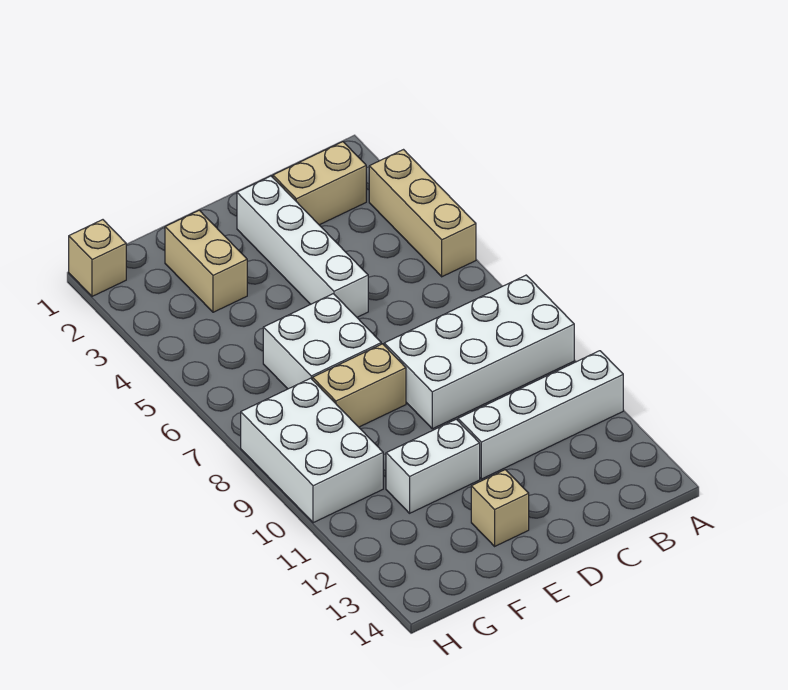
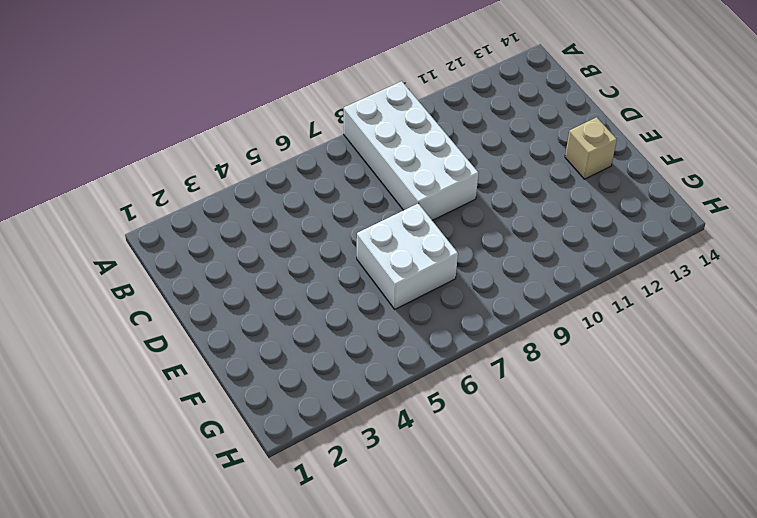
none -> tan brick A3:A5 level 1
none -> white brick A11:D11 level 1
none -> tan brick B2:C2 level 1

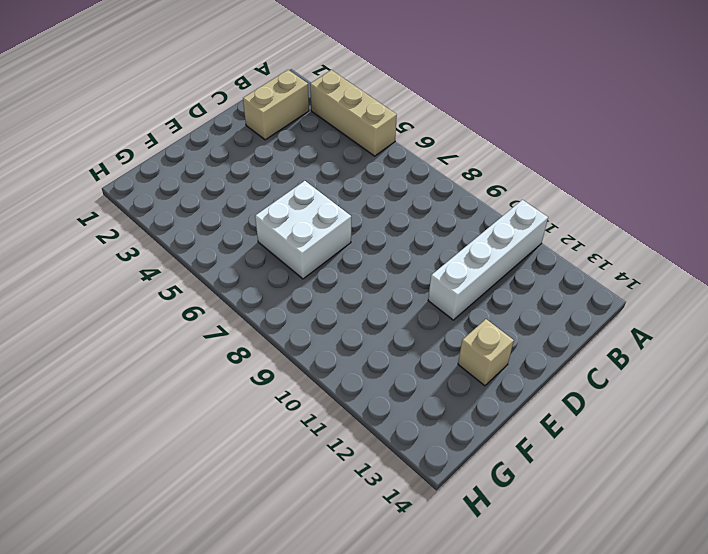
none -> white brick A8:D9 level 1
none -> white brick D2:D5 level 1
none -> tan brick E8:F8 level 1

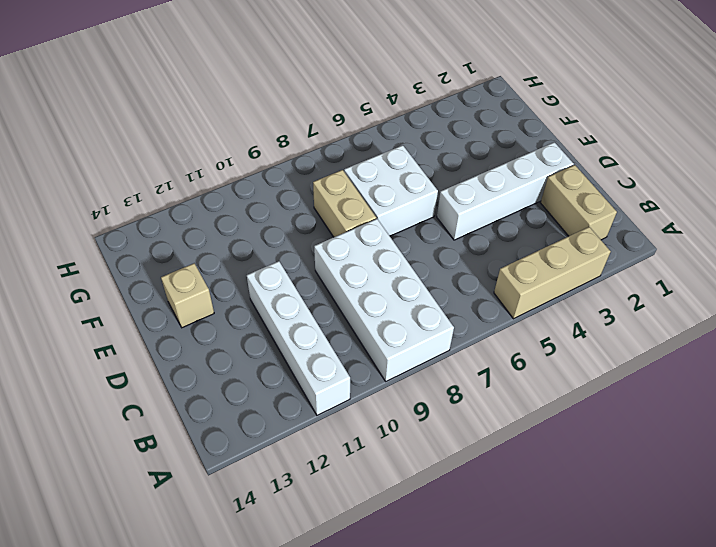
none -> white brick E11:F11 level 1
none -> tan brick F2:F3 level 1
none -> white brick G8:H10 level 1

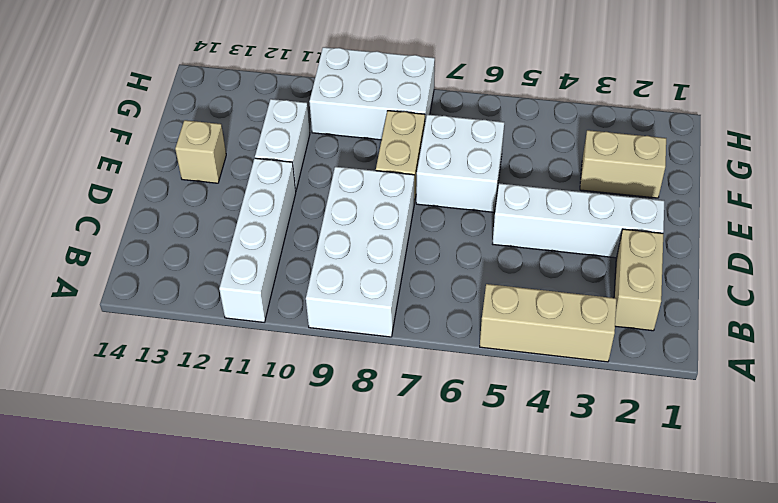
none -> tan brick H1 level 1

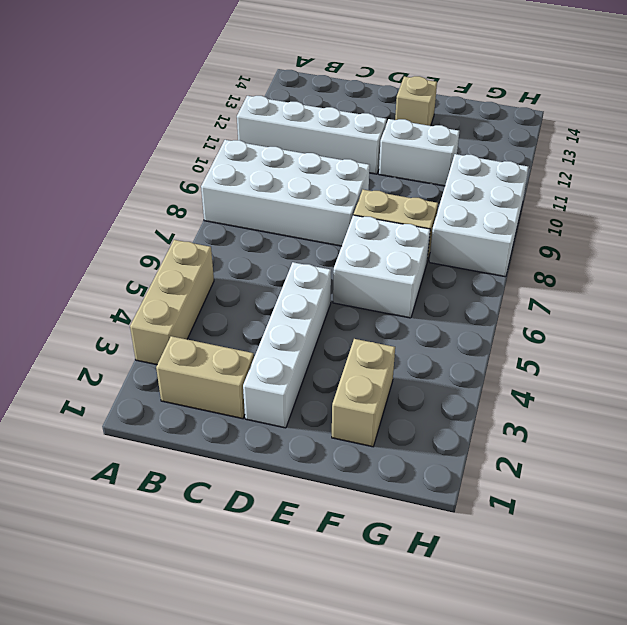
none -> tan brick H1 level 1

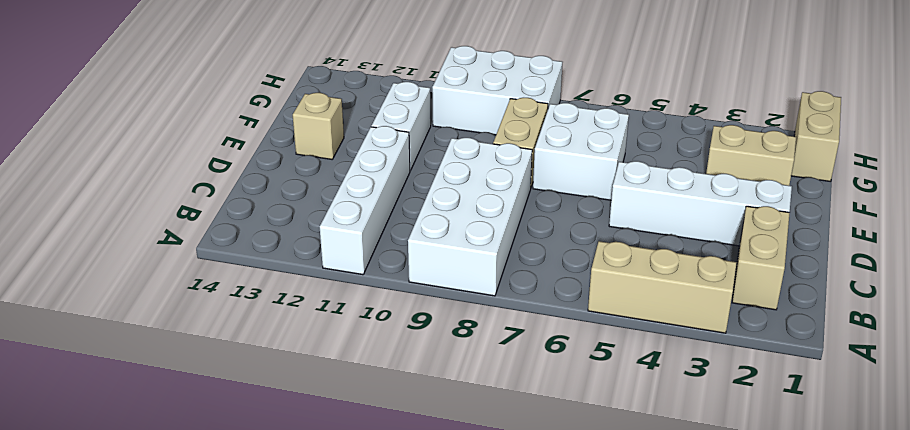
tan brick G1:H1 level 1 -> tan brick H1 level 1

